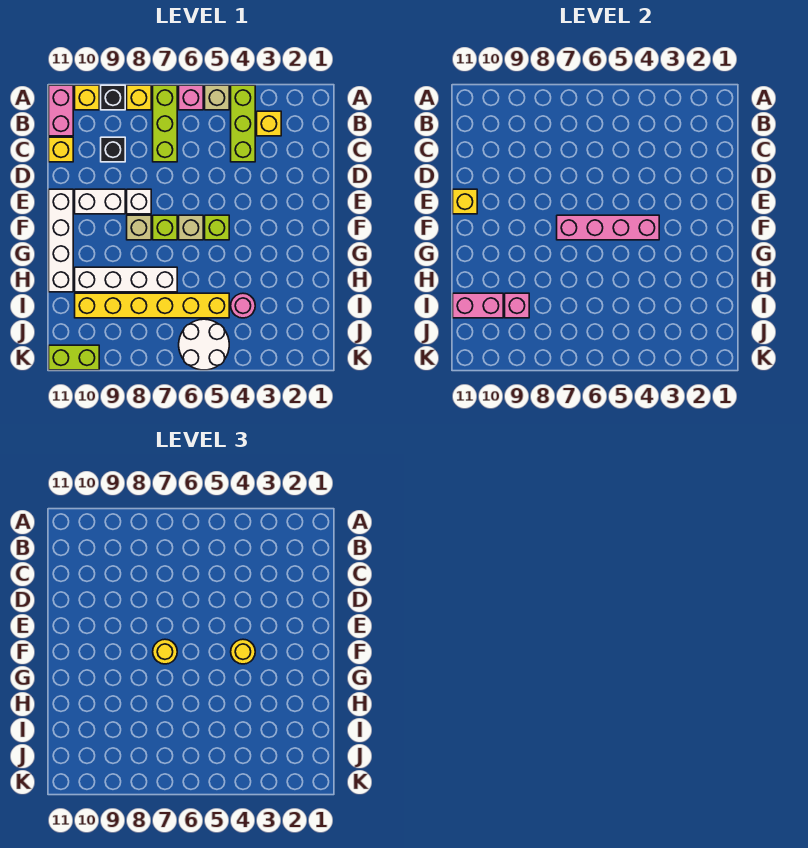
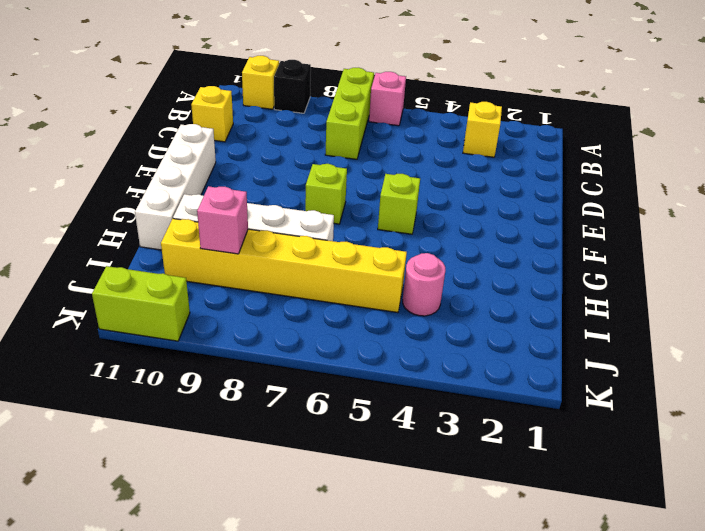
none -> lime brick A4:C4 level 1
none -> tan brick A5 level 1
none -> yellow brick A8 level 1

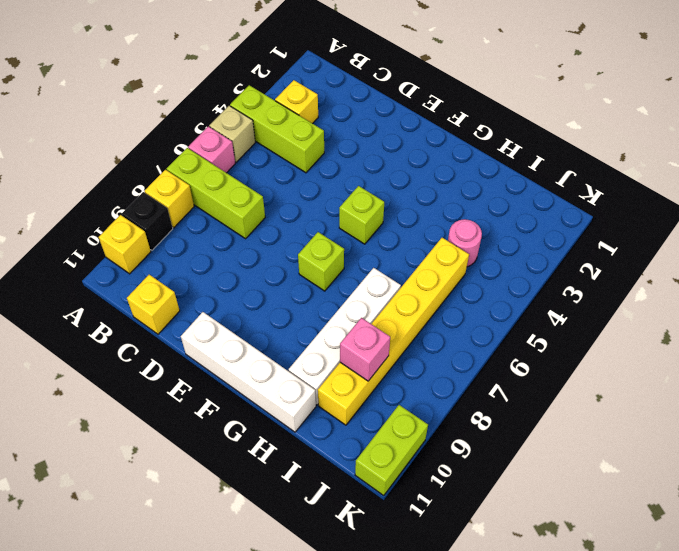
none -> pink brick A11:B11 level 1
none -> black brick C9 level 1
none -> white brick E8 level 1

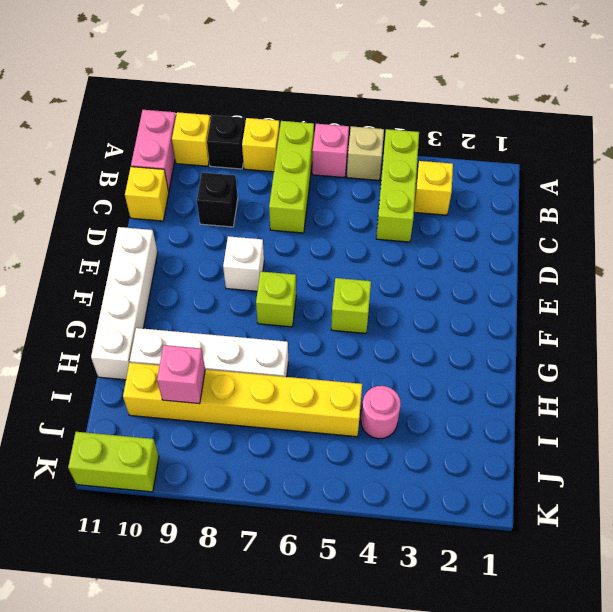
none -> white brick E9:E10 level 1
none -> tan brick F6 level 1
none -> tan brick F8 level 1

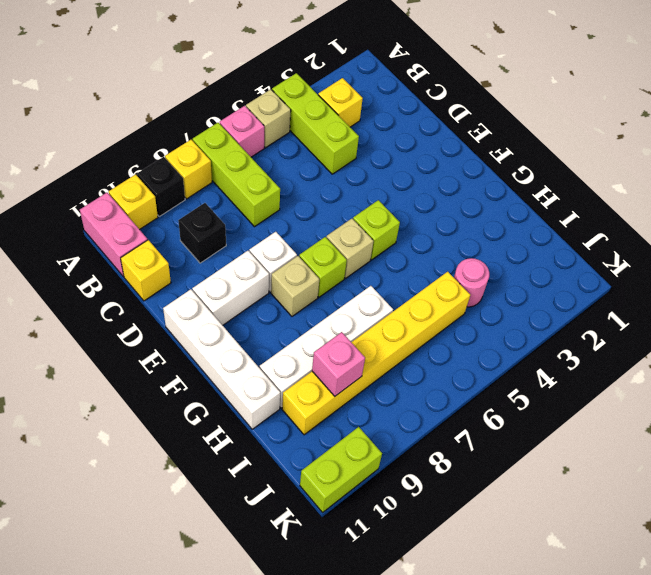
none -> white round brick J5:K6 level 1
none -> yellow brick E11 level 2
none -> pink brick F4:F7 level 2

